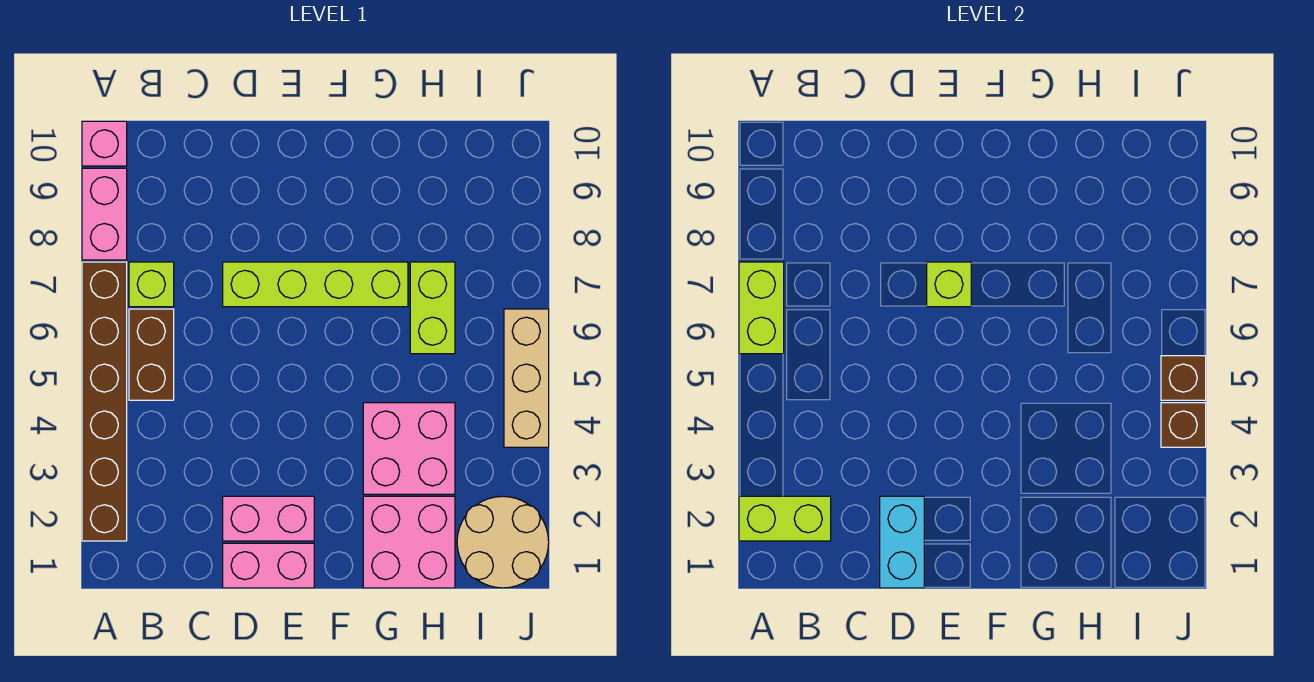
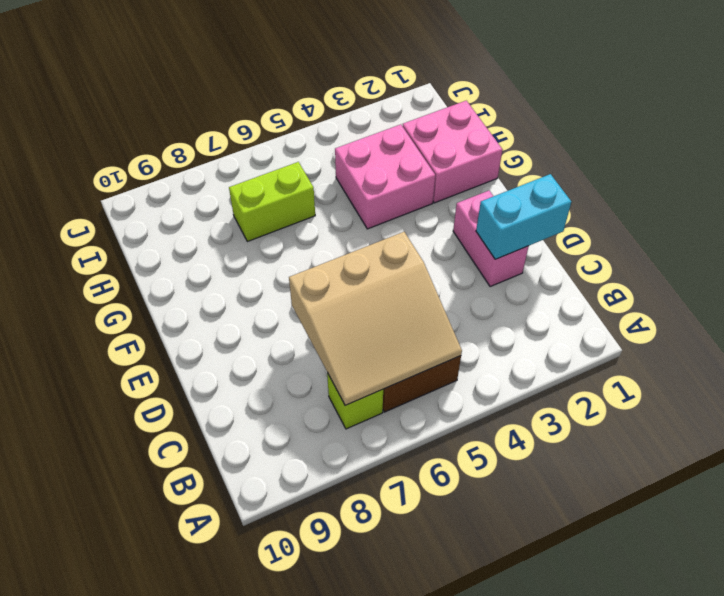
tan slope B5:D7 level 2 top D -> none
none -> brown brick A2:A7 level 1
none -> pink brick A8:A9 level 1
none -> pink brick A10 level 1

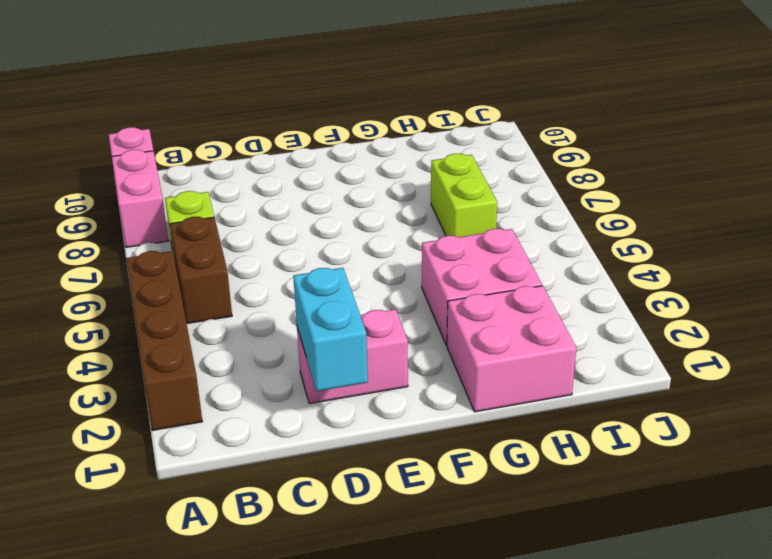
brown brick A2:A5 level 1 -> brown brick A2:A7 level 1
none -> pink brick D1:E1 level 1
none -> lime brick D7:G7 level 1
none -> tan round brick I1:J2 level 1

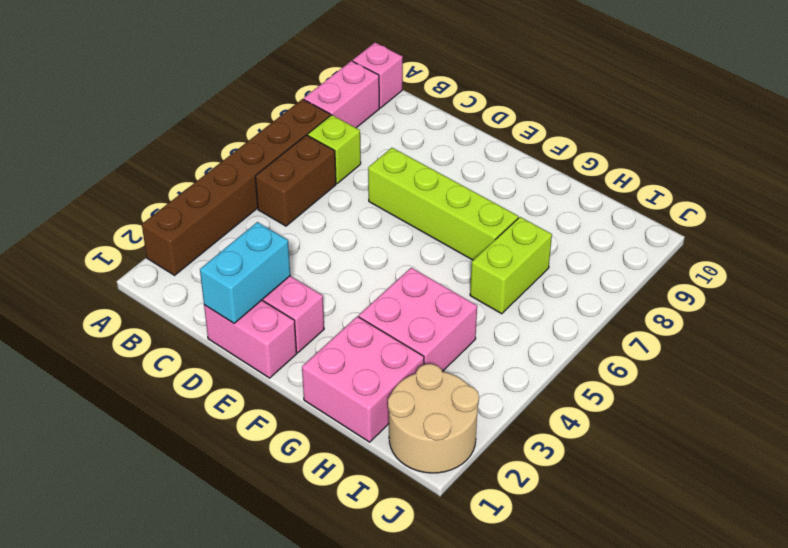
none -> tan brick J4:J6 level 1
none -> lime brick A2:B2 level 2
none -> lime brick A6:A7 level 2

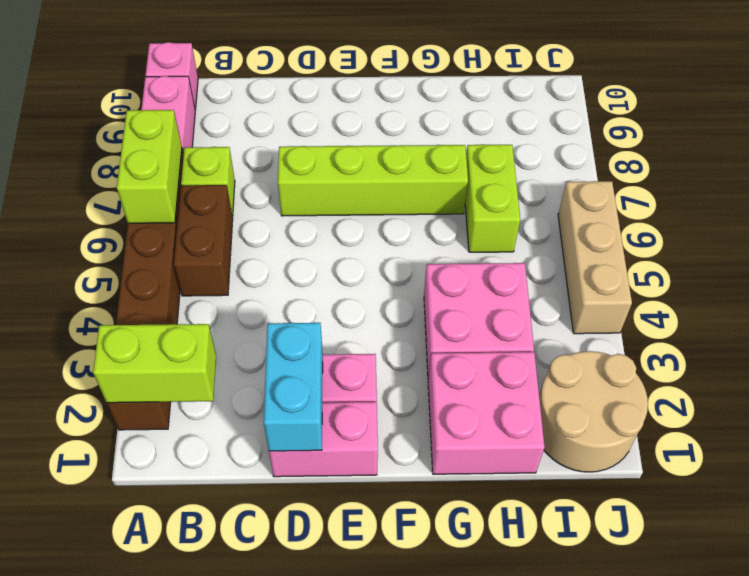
none -> lime brick E7 level 2
none -> brown brick J4 level 2
none -> brown brick J5 level 2

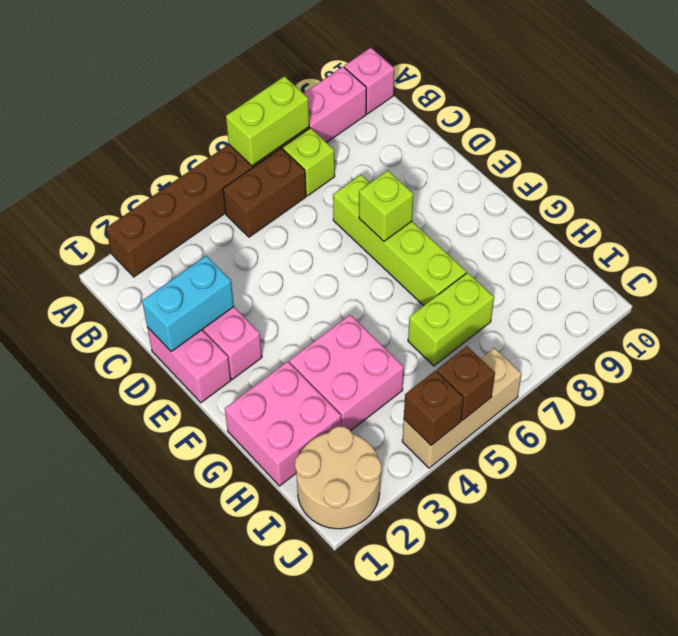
none -> lime brick A2:B2 level 2

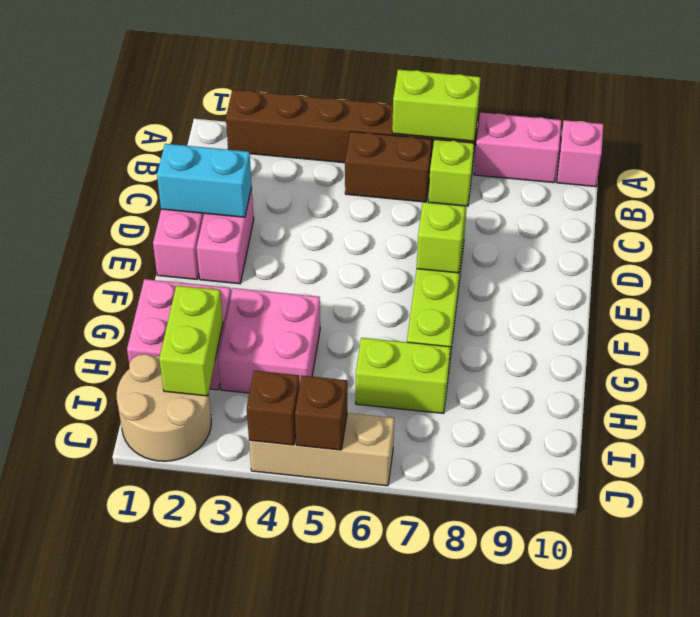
lime brick H2:I2 level 2 -> lime brick A2:B2 level 2

